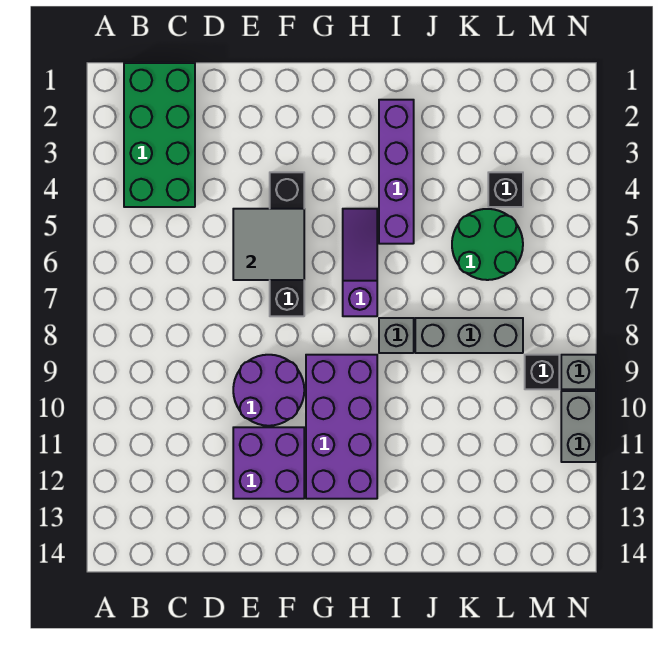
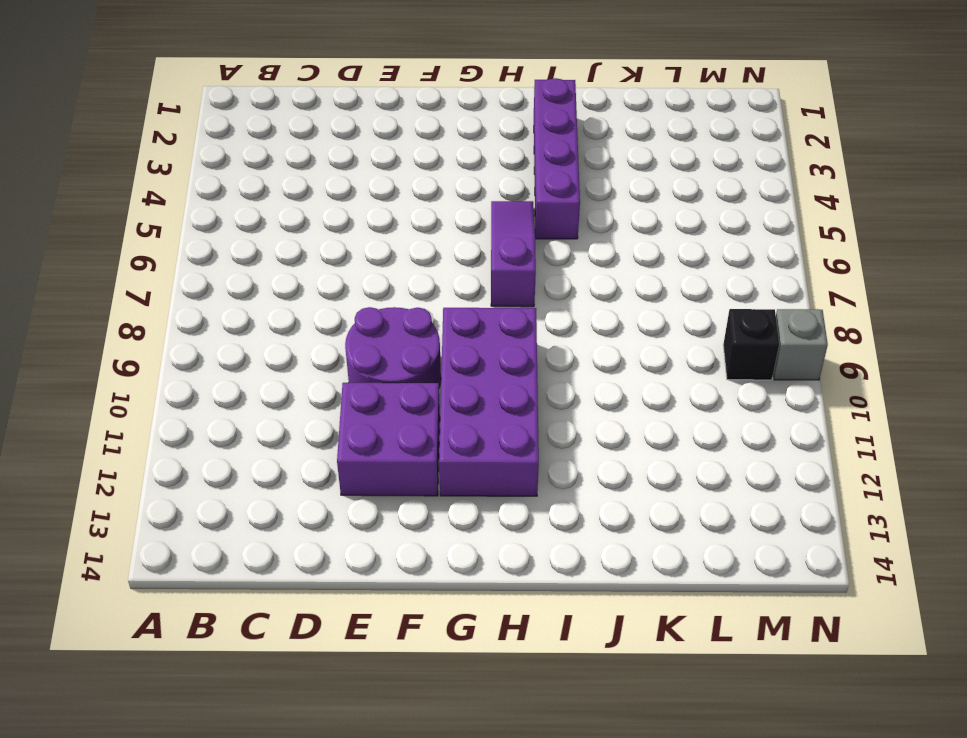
none -> green brick B1:C4 level 1
none -> black brick F4:F7 level 1
none -> grey brick I8 level 1

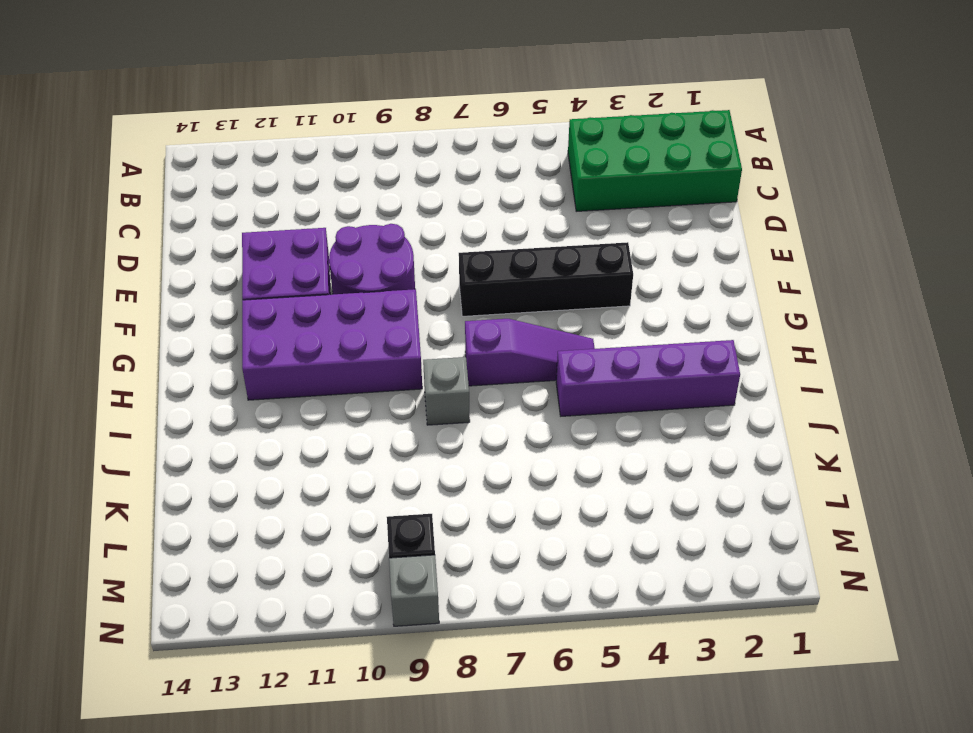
none -> grey brick J8:L8 level 1
none -> green round brick K5:L6 level 1
none -> black brick L4 level 1

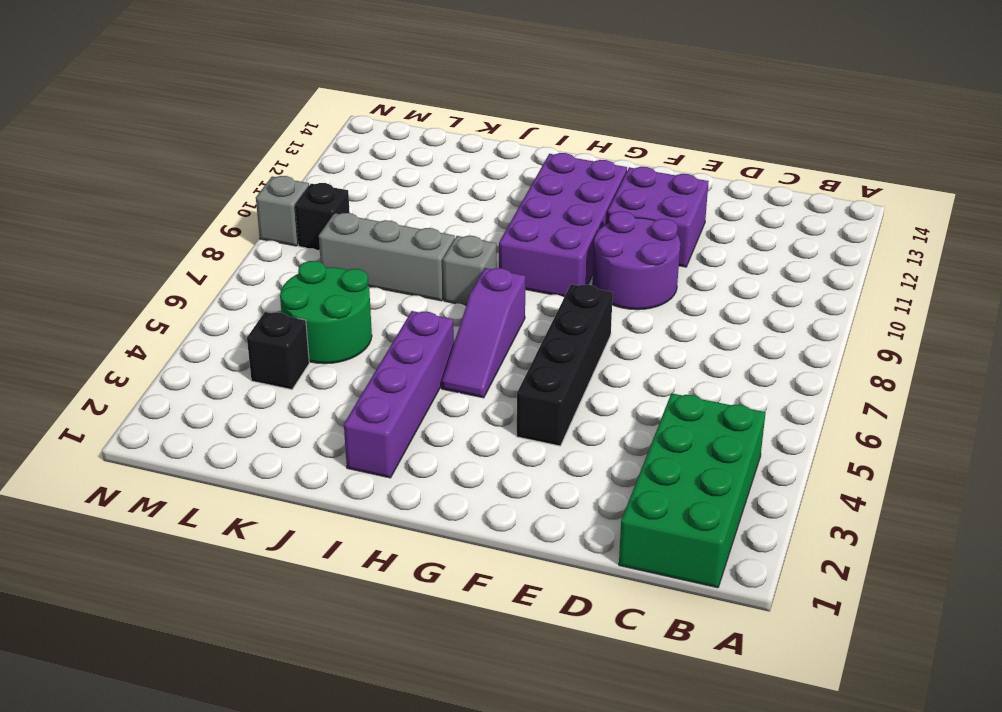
none -> grey brick N10:N11 level 1
none -> grey tile E5:F6 level 2

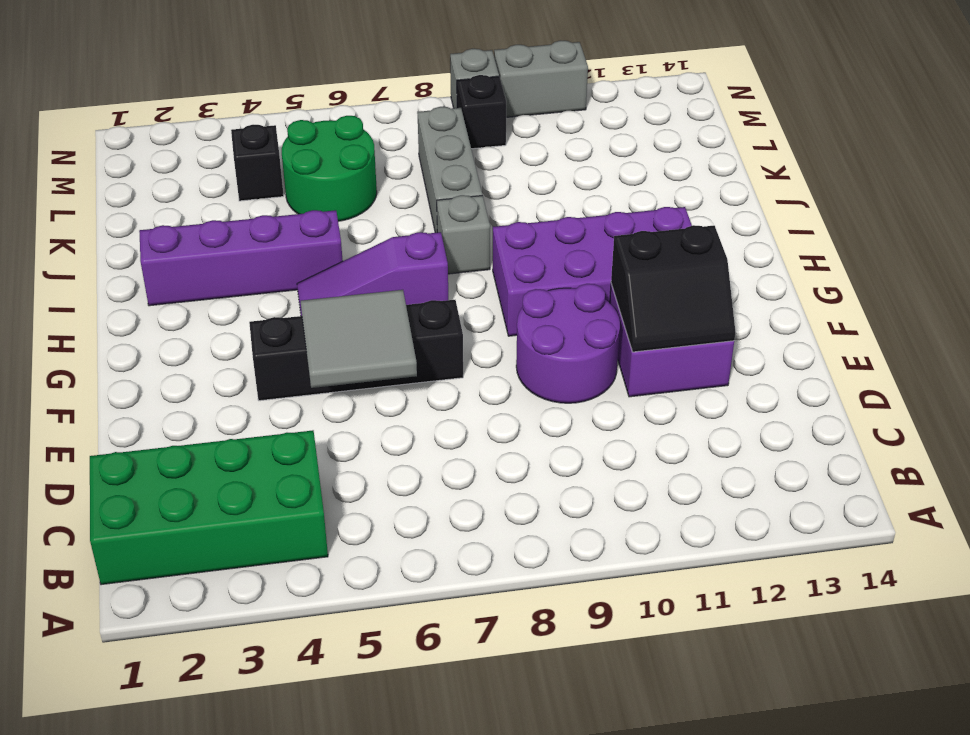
black slope E11:F12 level 2 top F -> none

